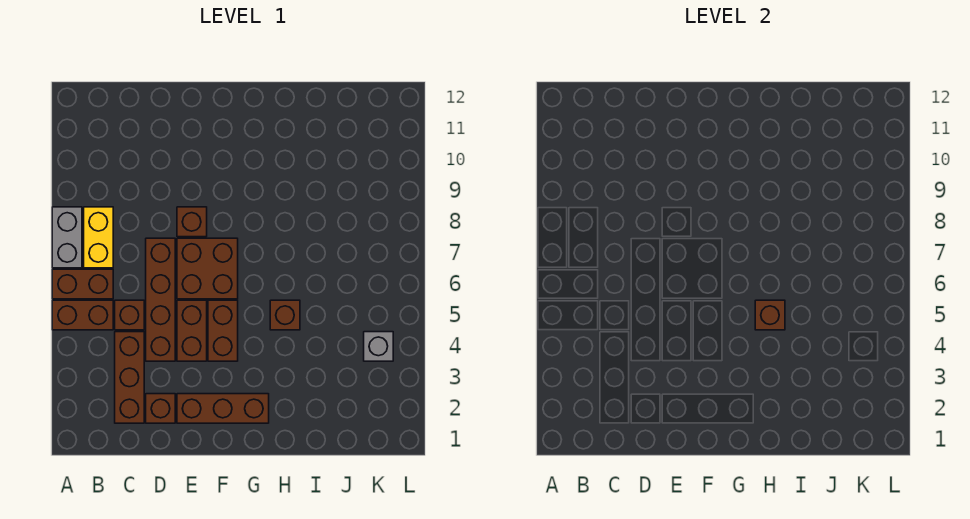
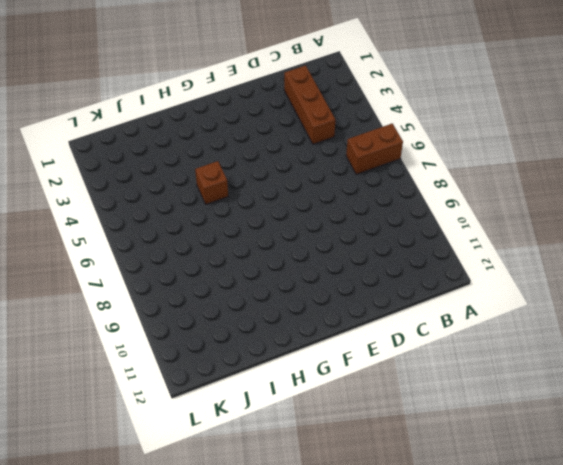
none -> brown brick A5:B5 level 1
none -> grey brick A7:A8 level 1
none -> yellow brick B7:B8 level 1

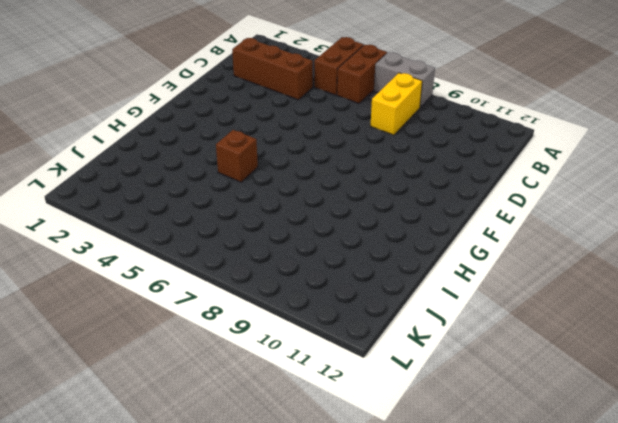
yellow brick B8:C8 level 1 -> yellow brick B7:B8 level 1
none -> brown brick C5 level 1
none -> brown brick D2 level 1
none -> brown brick D4:D7 level 1

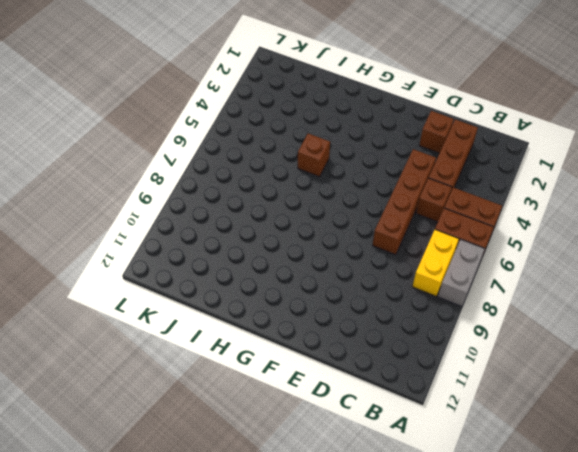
none -> brown brick E2:G2 level 1
none -> brown brick E4:E5 level 1
none -> brown brick E6:F7 level 1

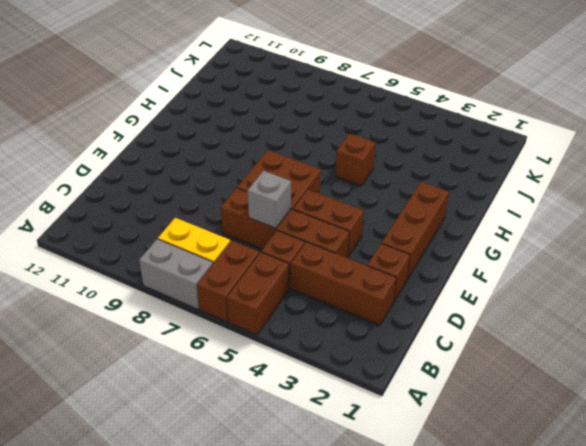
grey brick D6 level 2 -> grey brick K4 level 1
none -> brown brick E8 level 1
none -> brown brick F4:F5 level 1
none -> brown brick H5 level 2

